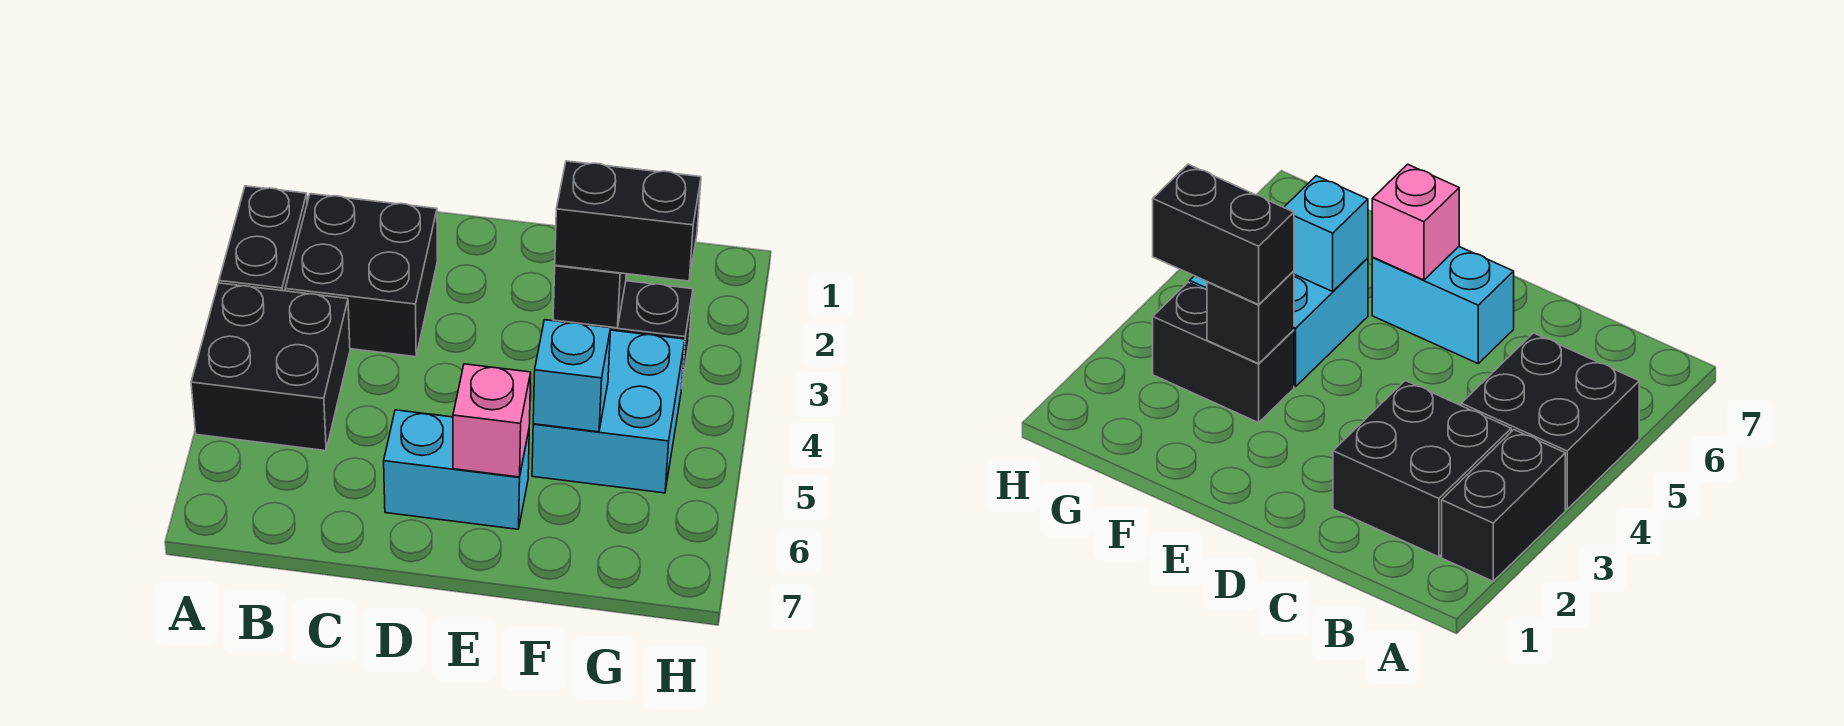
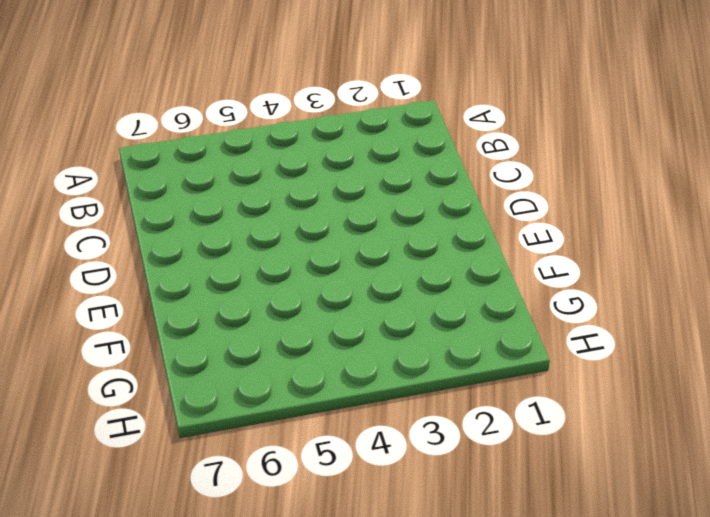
none -> black brick A2:A3 level 1
none -> black brick A4:B5 level 1

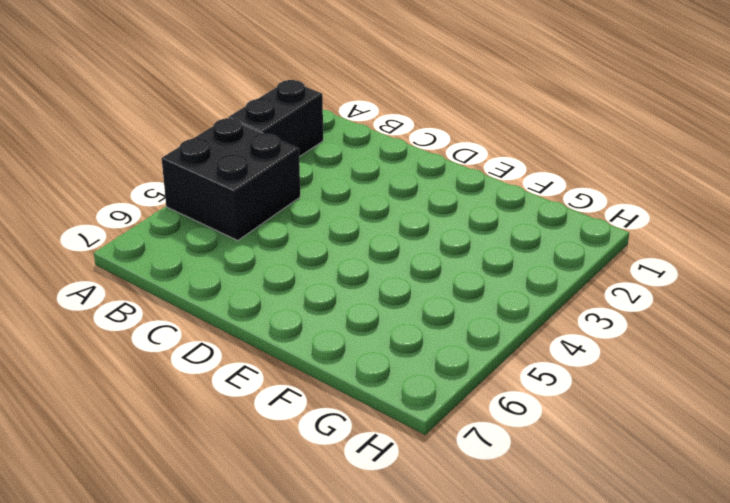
none -> black brick B2:C3 level 1
none -> cyan brick D6:E6 level 1

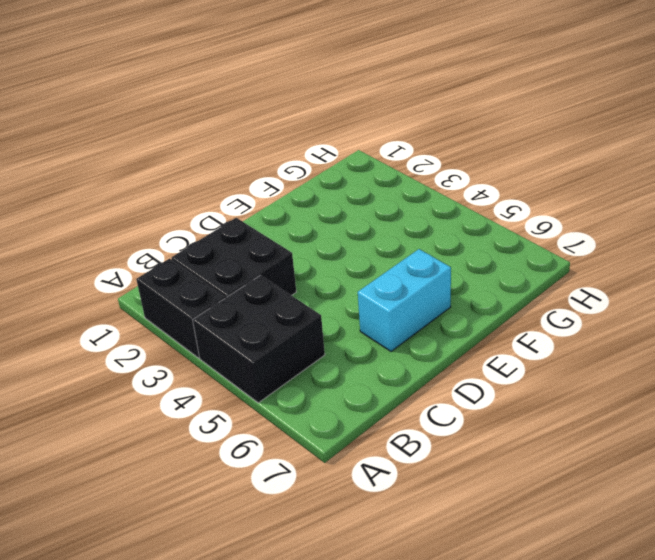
none -> black brick F3:G3 level 1
none -> cyan brick F4:G5 level 1

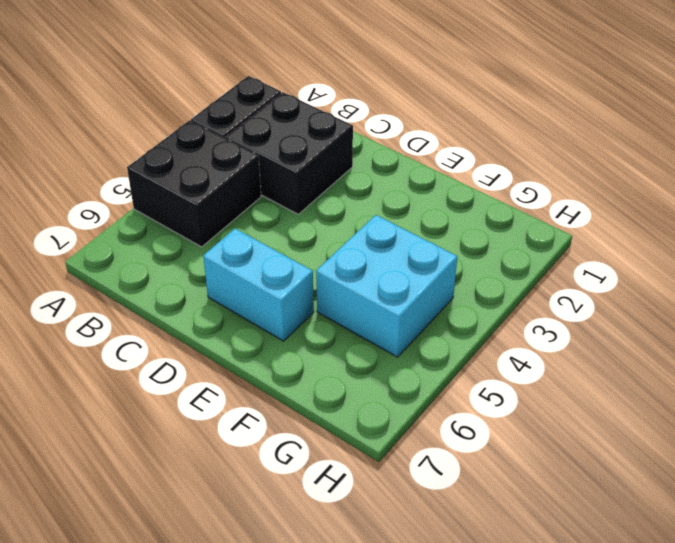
none -> black brick F3:G3 level 1
none -> pink brick E6 level 2

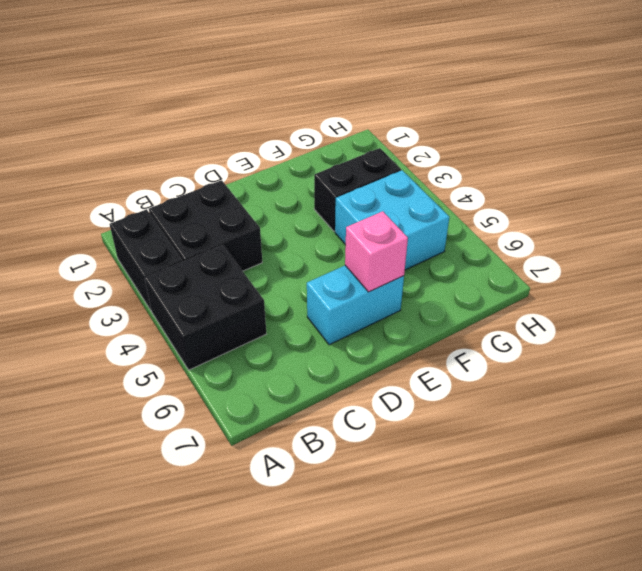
none -> black brick F3 level 2
none -> cyan brick F5 level 2

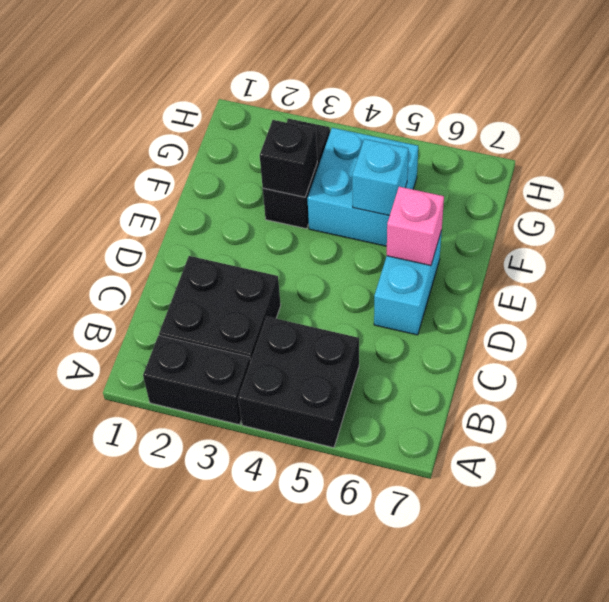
none -> black brick F3:G3 level 3

